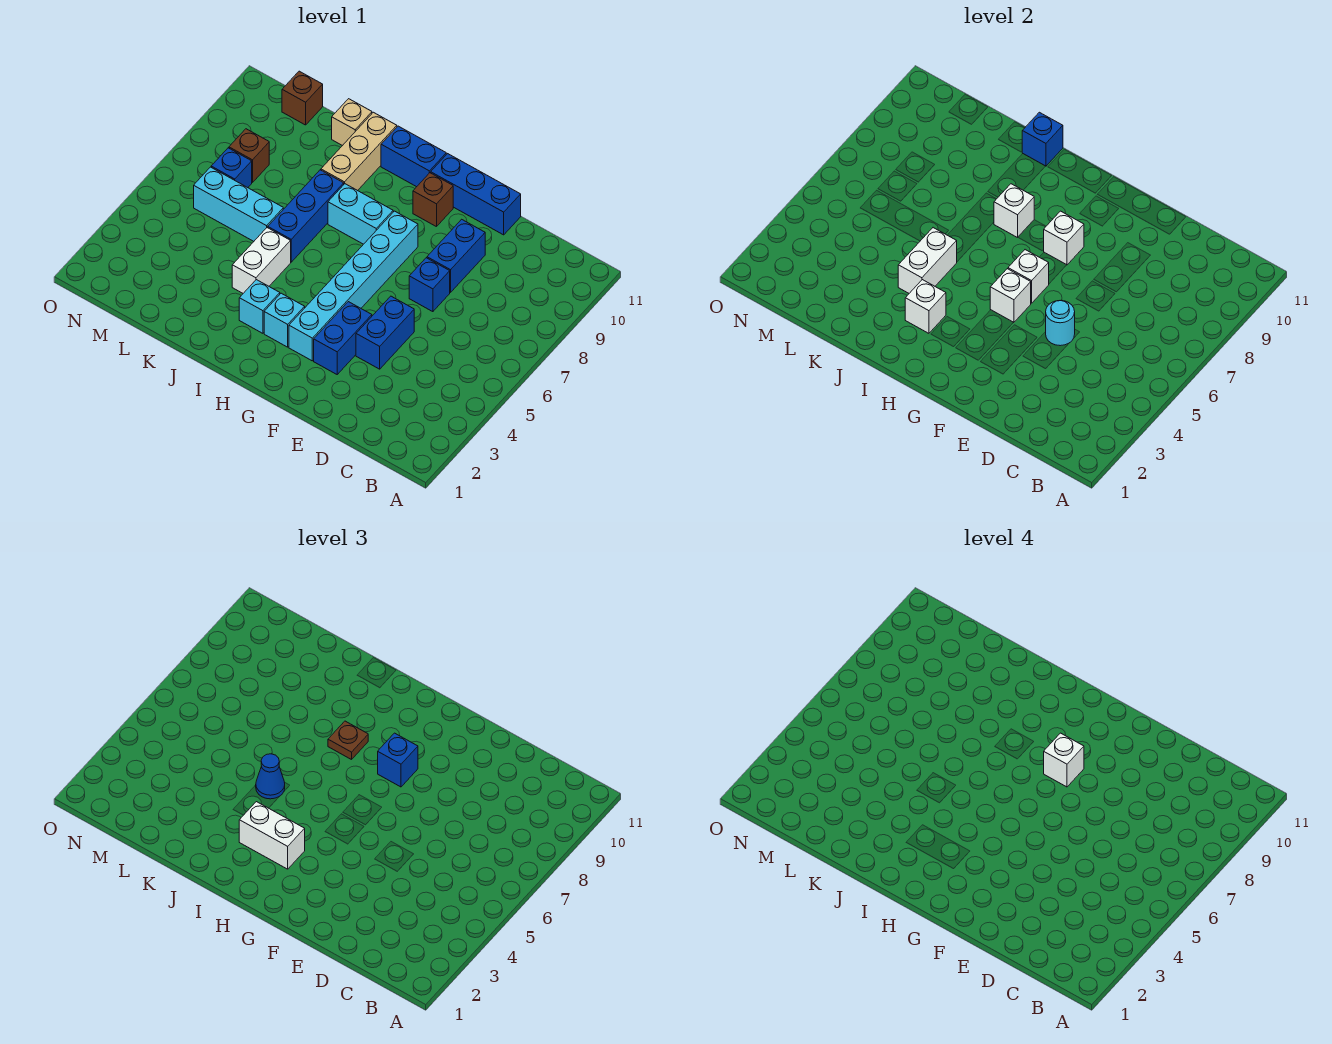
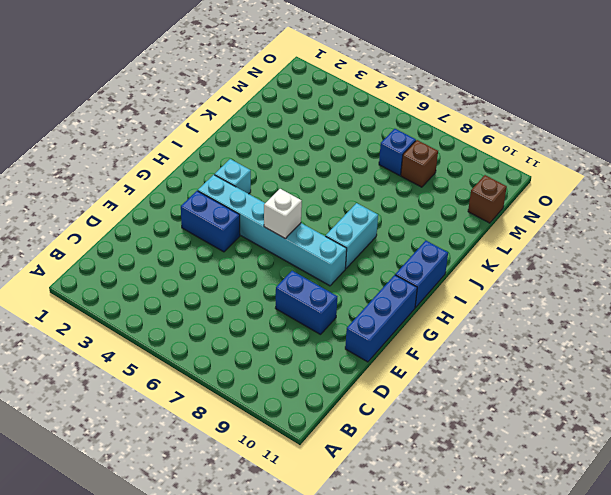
none -> blue brick E4:E5 level 1
none -> blue brick E7 level 1
none -> brown brick G10 level 1
none -> cyan brick I3 level 1

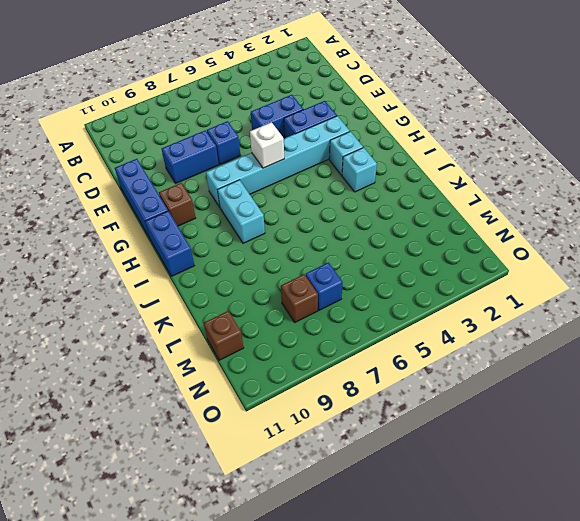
none -> white brick J4:J5 level 1
none -> blue brick J6:J8 level 1
none -> tan brick J9:J11 level 1
none -> cyan brick K6:M6 level 1

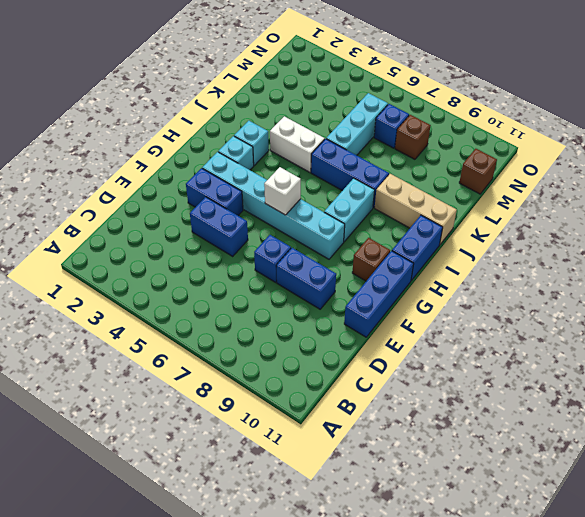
none -> tan brick K11 level 1
none -> cyan round brick E5 level 2
none -> white brick G5 level 2
none -> white brick G8 level 2

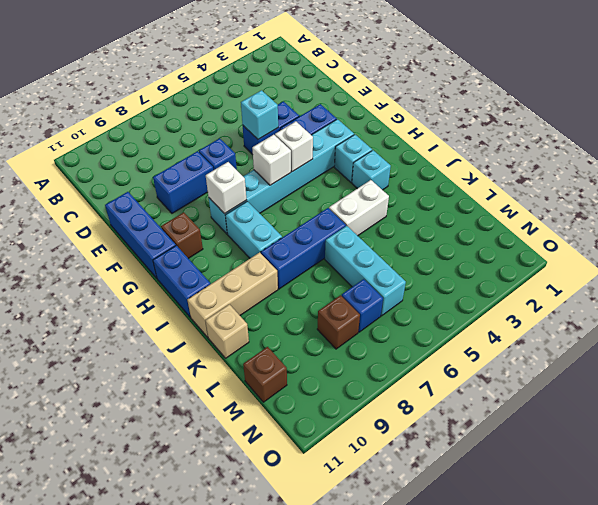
cyan brick E5 level 2 -> cyan round brick E5 level 2
none -> white brick I3 level 2
none -> white brick I8 level 2
none -> white brick J4:J5 level 2
none -> blue brick J11 level 2

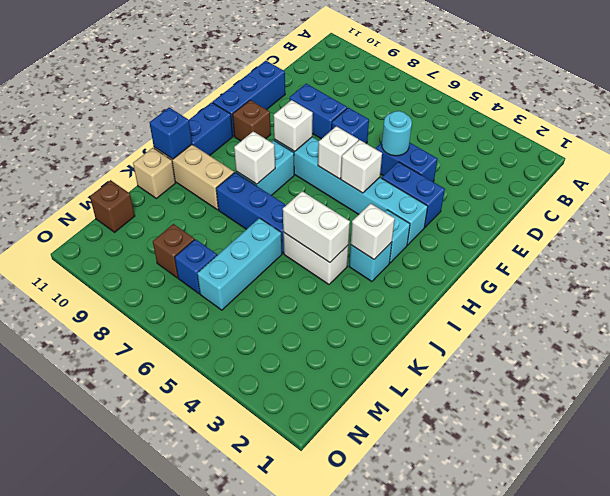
none -> blue brick G8 level 3
none -> white brick H3:I3 level 3
none -> brown plate I8 level 3
none -> blue cone J5 level 3

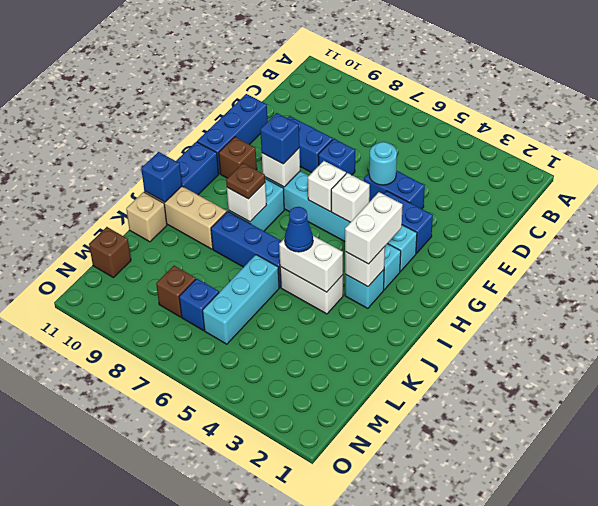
none -> white brick G8 level 4

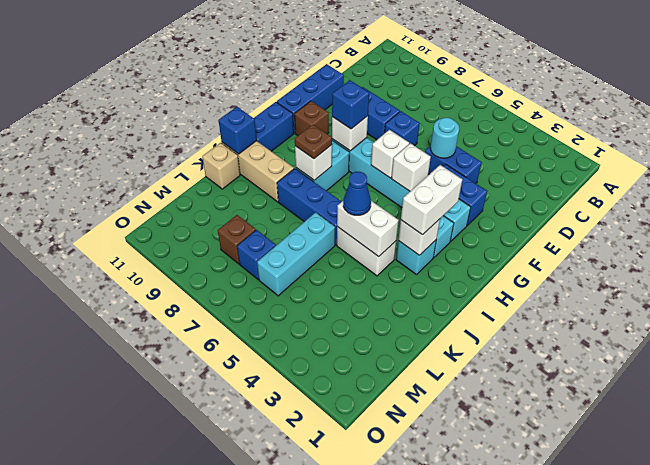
none -> brown brick M11 level 1
none -> white brick G8 level 4

